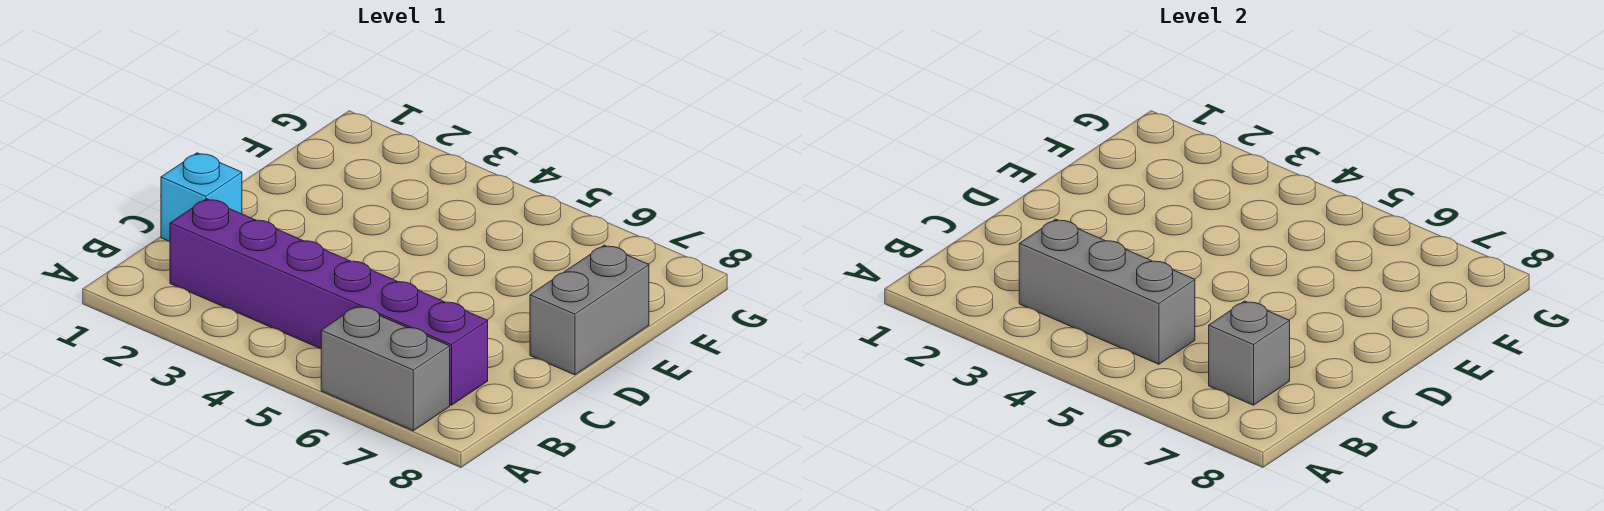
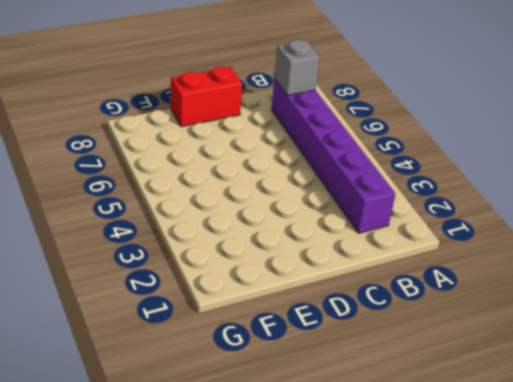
red brick D8:E8 level 1 -> grey brick D8:E8 level 1
none -> grey brick A6:A7 level 1
none -> cyan brick C1 level 1

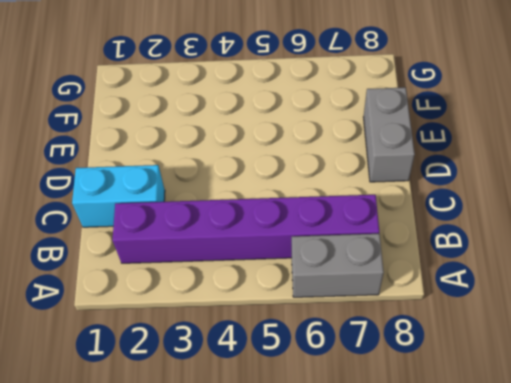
cyan brick C1:C2 level 1 -> cyan brick C1 level 1
none -> grey brick B3:B5 level 2
none -> grey brick B7 level 2

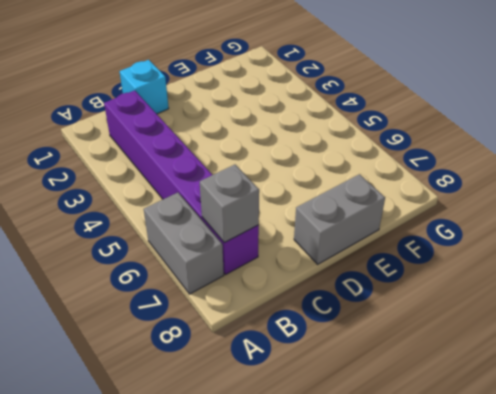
none -> grey brick B3:B5 level 2

